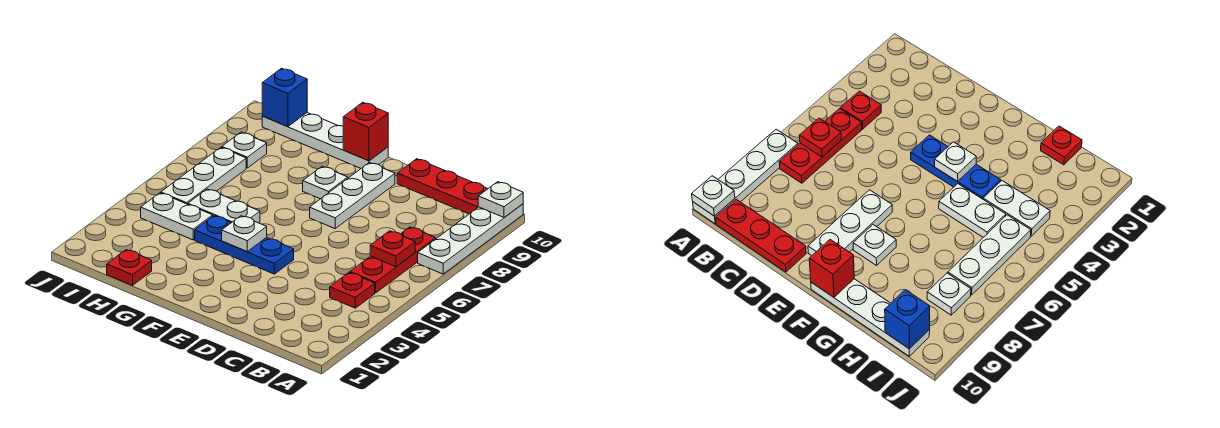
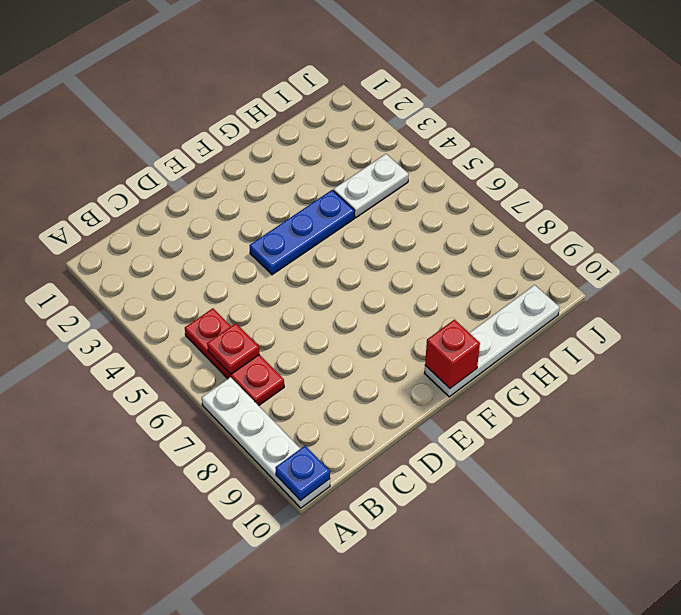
blue plate A10 level 2 -> white plate A10 level 2
none -> red plate B4 level 1
none -> red plate B10:D10 level 1
none -> white plate E7:E9 level 1

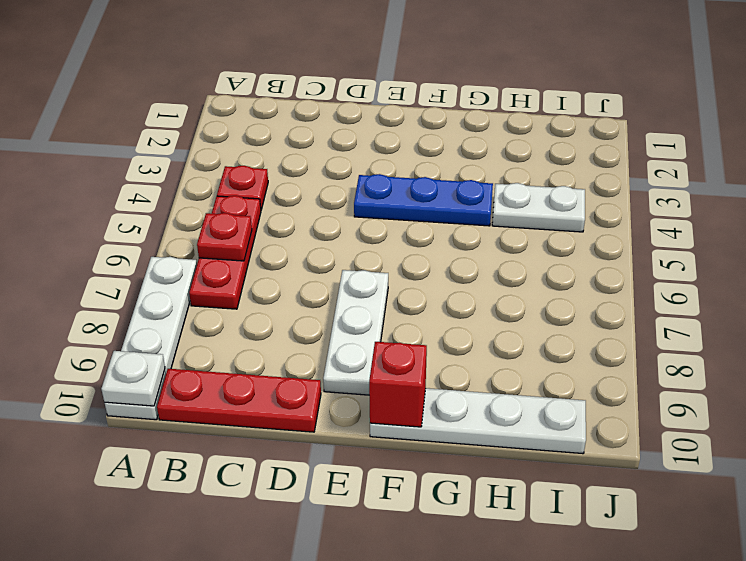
none -> white plate F8 level 1
none -> white plate G5:H5 level 1
none -> red plate H1 level 1

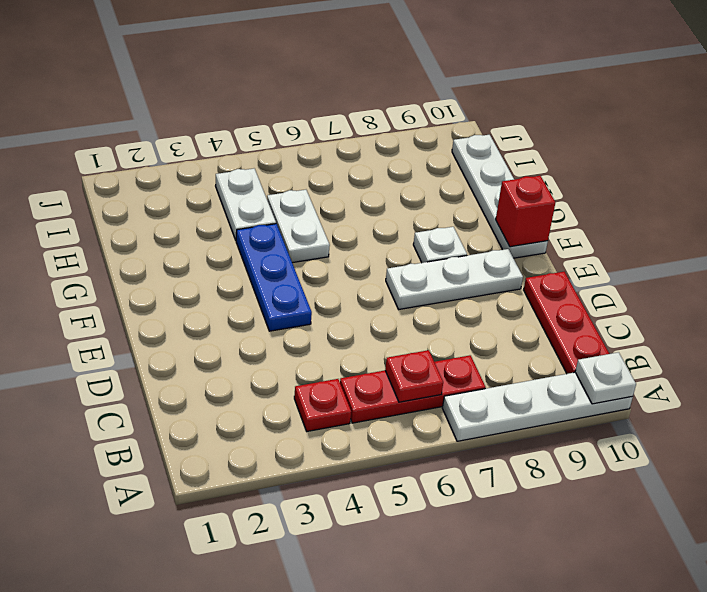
none -> red plate H1 level 1
none -> white plate I5:I7 level 1
none -> white plate I8 level 1

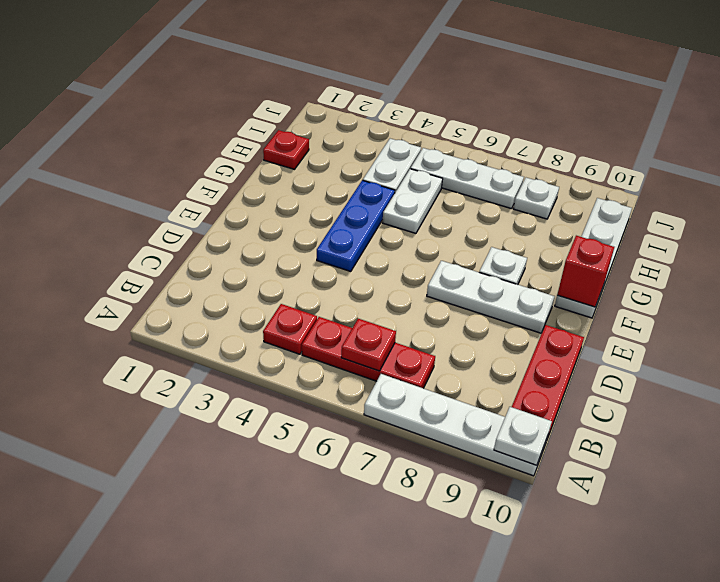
none -> white plate F4 level 2
none -> blue brick I10 level 2

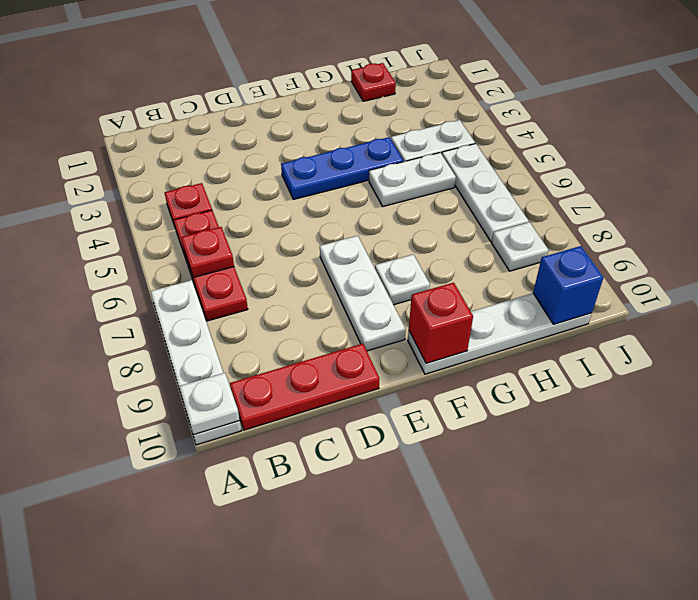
none -> white plate F4 level 2

